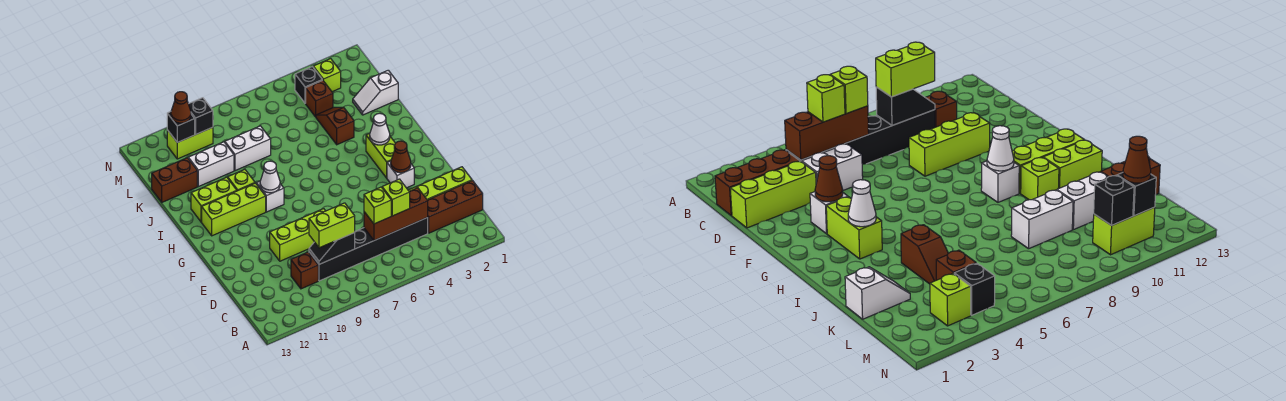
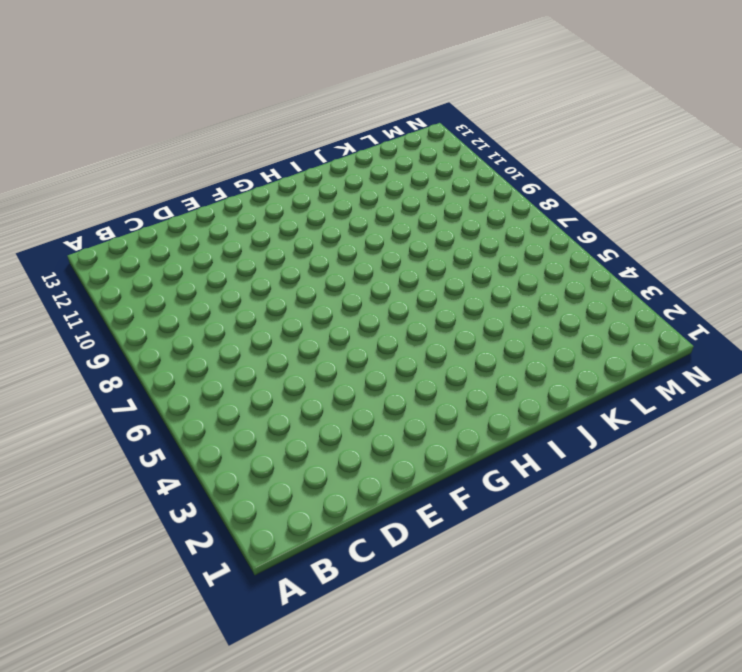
none -> brown brick C1:C3 level 1
none -> black brick C4:C9 level 1
none -> brown brick C10 level 1
none -> lime brick D1:D3 level 1

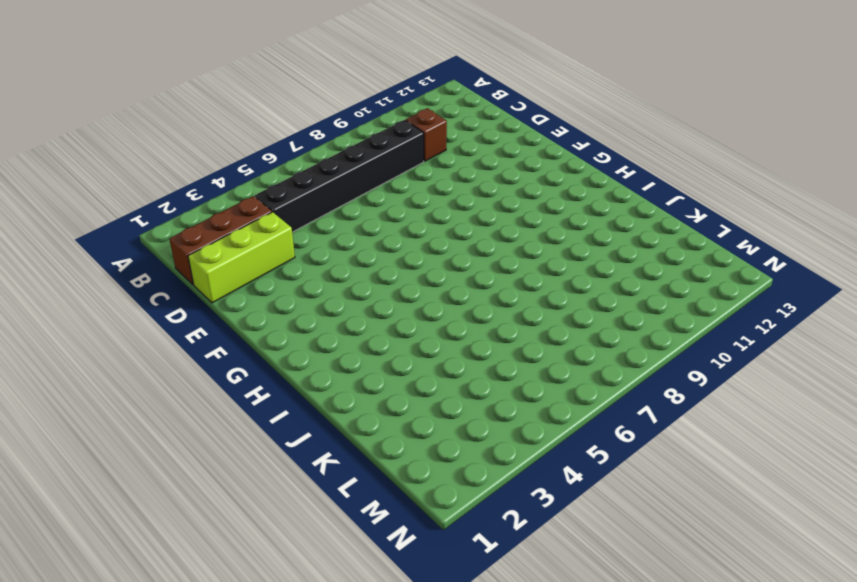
none -> white brick D4:D5 level 1
none -> lime brick E8:E10 level 1
none -> white brick F3 level 1
none -> lime brick G3:H3 level 1

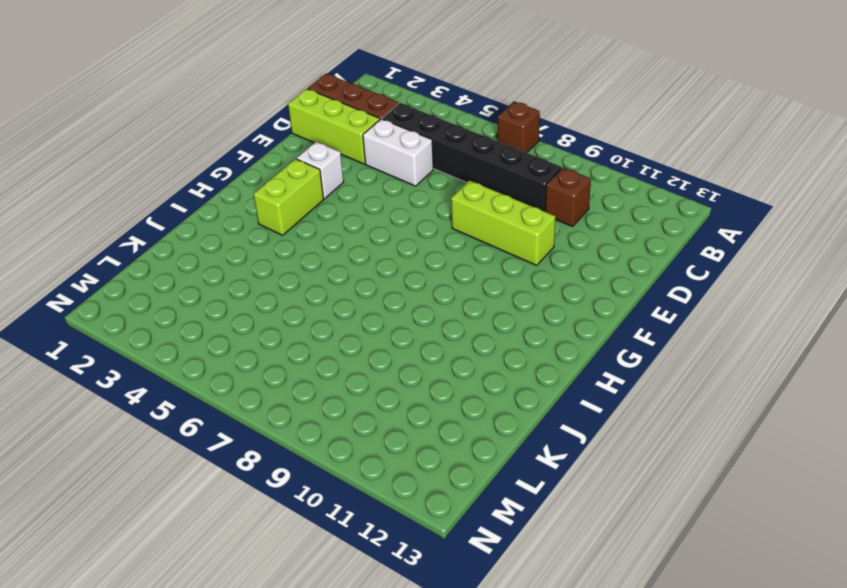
brown brick A7 level 1 -> brown brick L4 level 1
none -> white brick H9 level 1
none -> lime brick H10:H12 level 1
none -> lime brick I10 level 1
none -> lime brick I11:I12 level 1

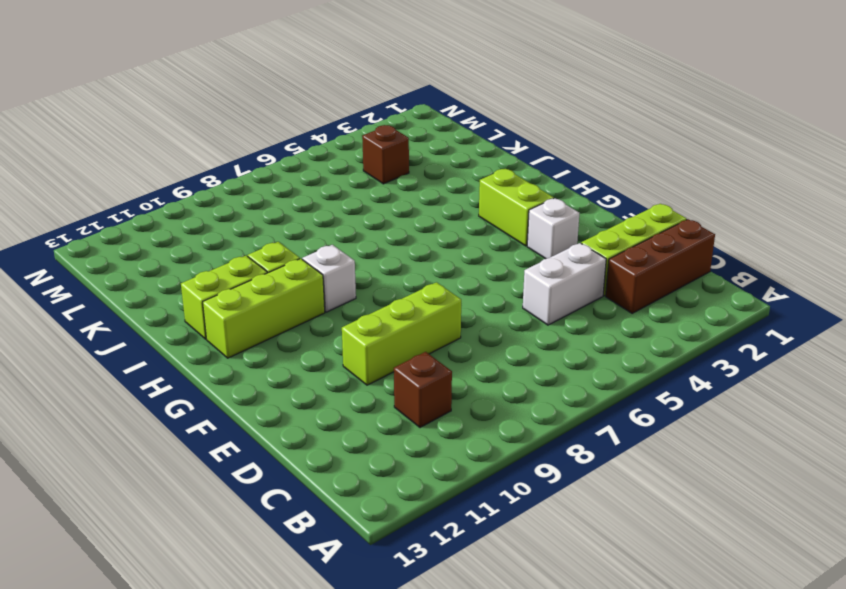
none -> black brick C4:C9 level 1
none -> brown slope J4:K4 level 1 top J
none -> white slope K1:K2 level 1 top 1
none -> white brick K8:K9 level 1

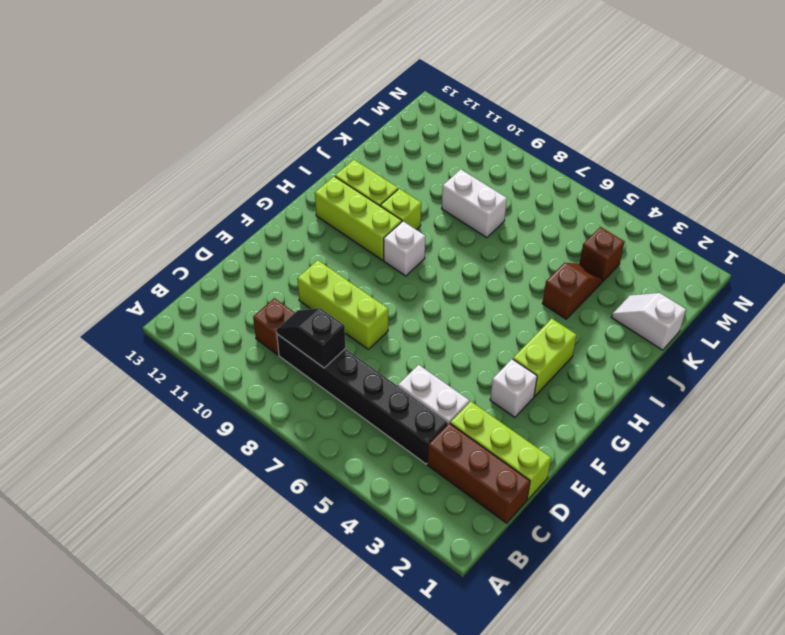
none -> white brick K10:K11 level 1
none -> brown brick K12:K13 level 1
none -> lime brick M3 level 1
none -> black brick M4 level 1

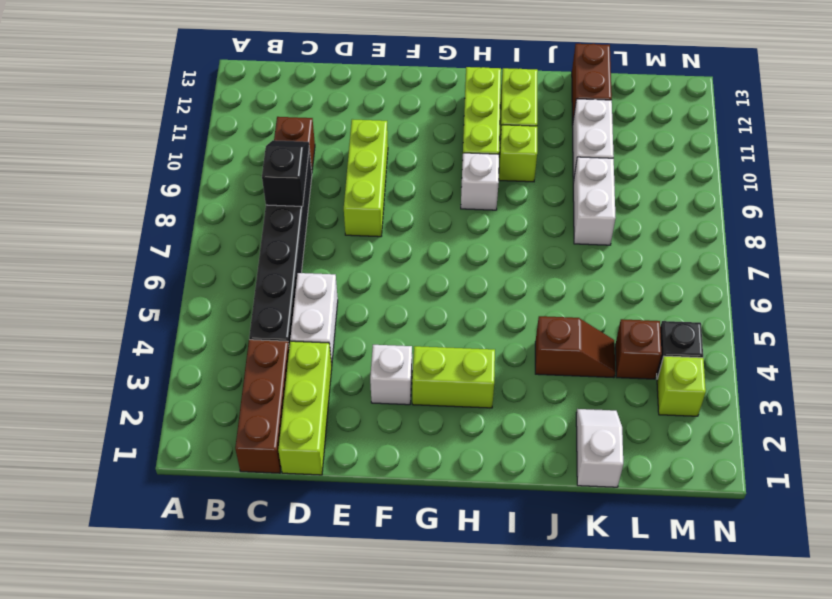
none -> lime brick M10:M11 level 1
none -> brown brick C4:C6 level 2
none -> brown cone F3 level 2
none -> white cone H3 level 2

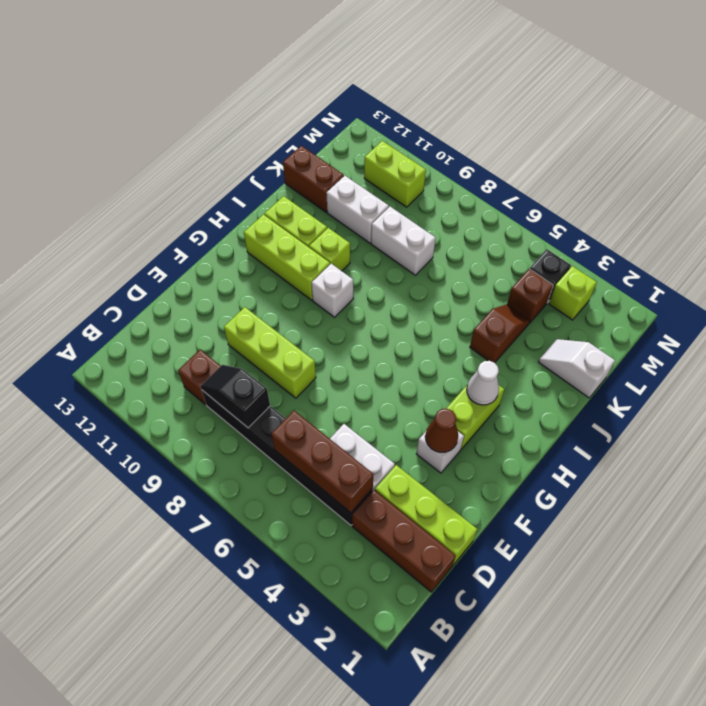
none -> white cone H9 level 2
none -> black brick M10 level 2
none -> black brick M11 level 2
none -> lime brick C5 level 3

